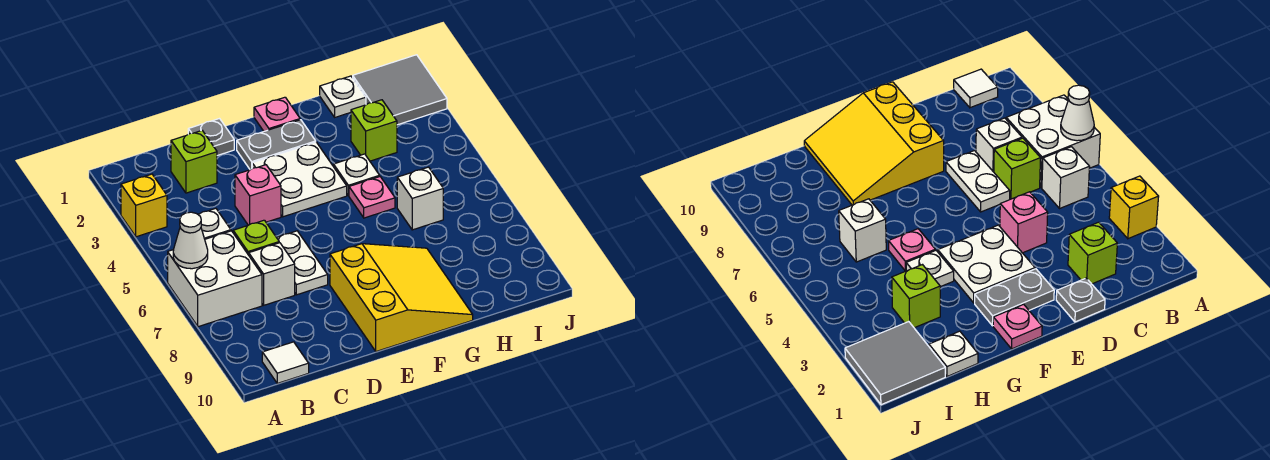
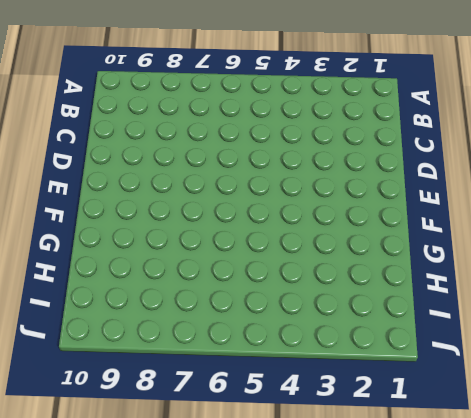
none -> yellow brick A3 level 1
none -> white brick A6:B7 level 1
none -> white brick B5 level 1

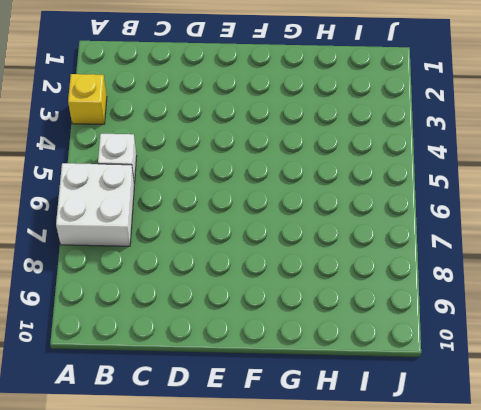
none -> white tile B10 level 1
none -> lime brick C2 level 1
none -> lime brick C6 level 1

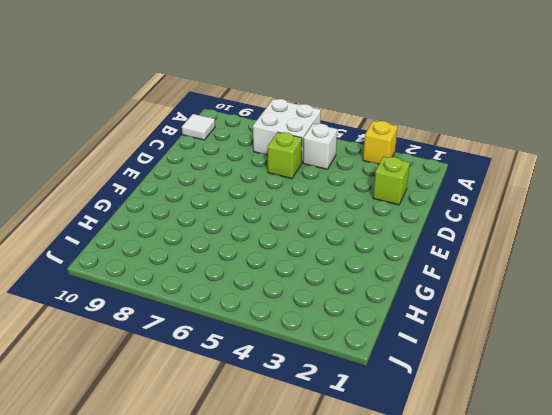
none -> white brick C7 level 1
none -> grey plate D1 level 1
none -> pink brick D4 level 1

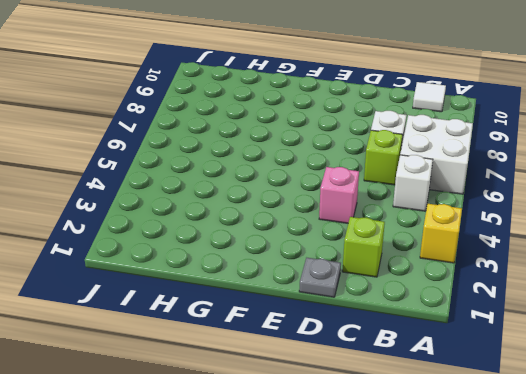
none -> white plate D6:D7 level 1
none -> grey plate E2:F2 level 1
none -> white plate E3:F4 level 1

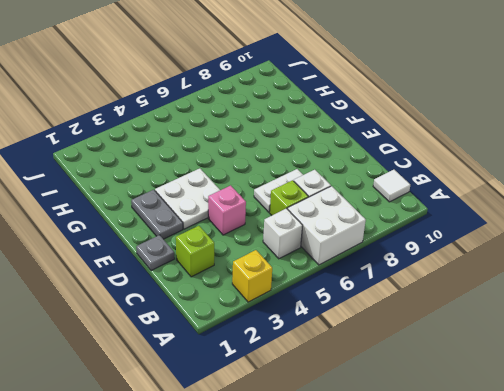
none -> yellow slope E8:G10 level 1 top E
none -> pink plate F1 level 1
none -> white plate G4 level 1

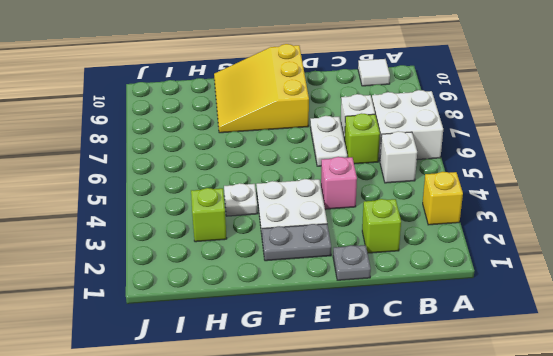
none -> pink plate F1 level 1
none -> pink plate G5 level 1
none -> white plate H1 level 1

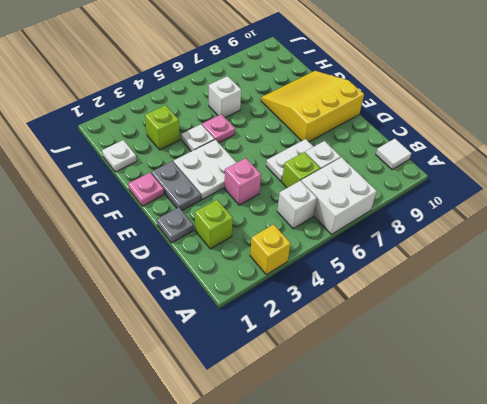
none -> grey tile I1:J2 level 1
none -> white cone A6 level 2

